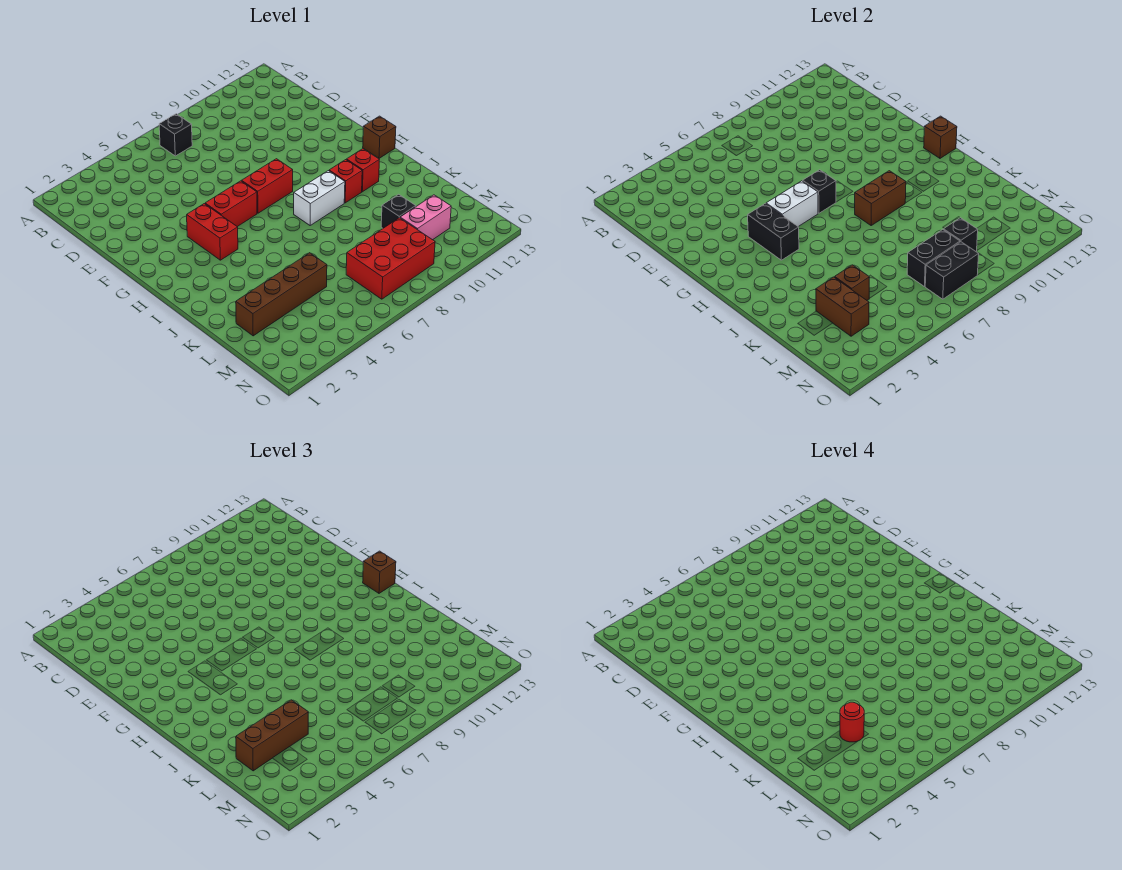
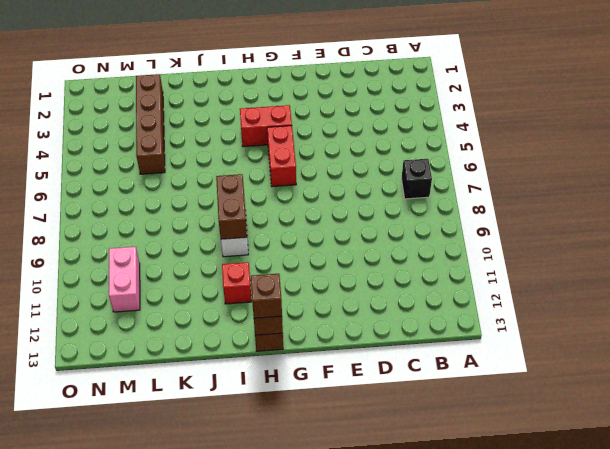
none -> red brick G7:G8 level 1
none -> red brick I10 level 1
none -> black brick L10 level 1

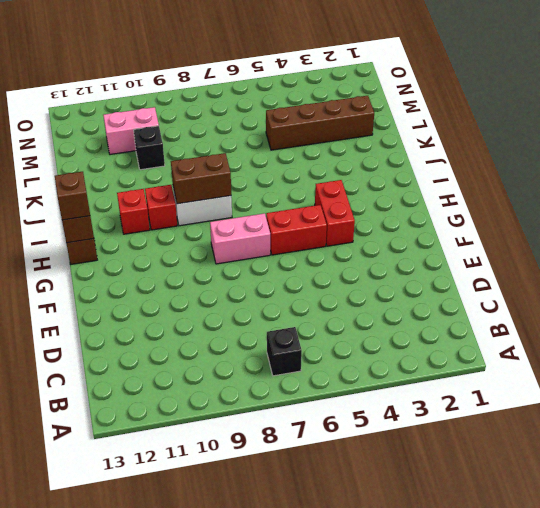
pink brick G7:G8 level 1 -> red brick G7:G8 level 1
none -> red brick M7:N9 level 1
none -> black brick G4:H4 level 2
none -> white brick G5:G6 level 2

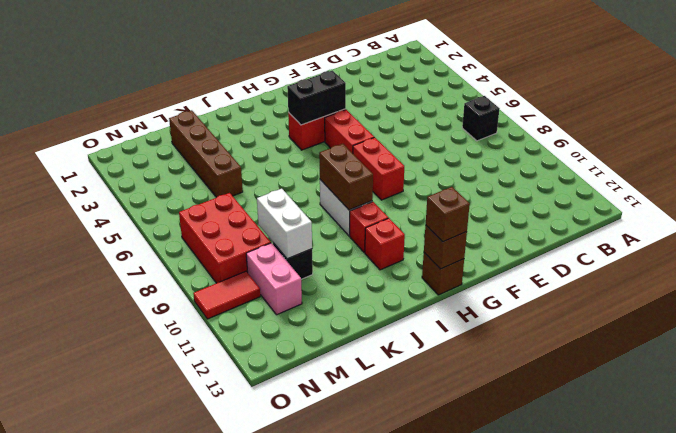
white brick L9:L10 level 2 -> white brick G5:G6 level 2
red tile N10:O10 level 1 -> none
none -> black brick G7 level 2
none -> brown brick L3:M3 level 2
none -> brown brick L4 level 2

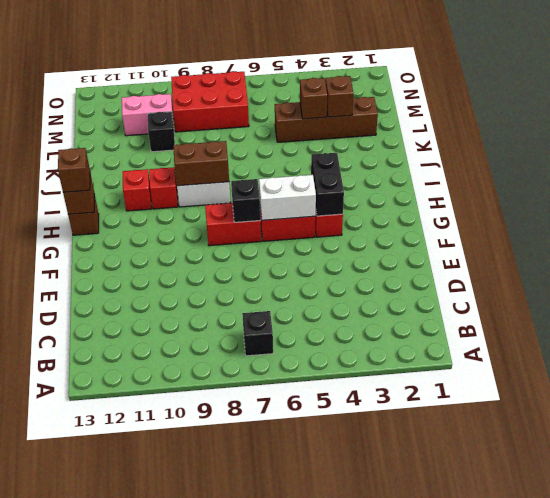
brown brick L3 level 2 -> brown brick L3:M3 level 2
none -> black brick M7:M8 level 2
none -> black brick M9 level 2
none -> black brick N7:N8 level 2

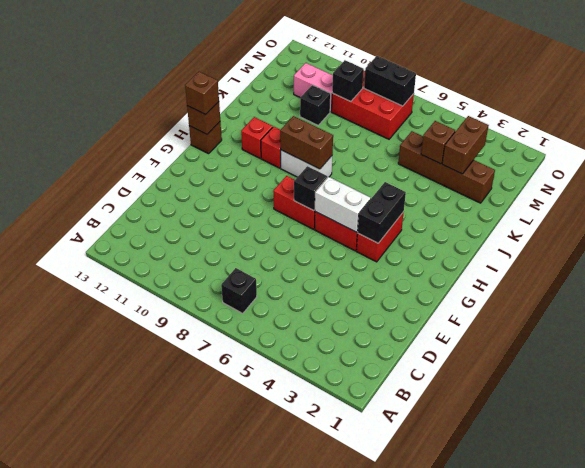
none -> black brick M7:M8 level 2
none -> brown brick L2:L4 level 3
none -> red round brick L4 level 4

